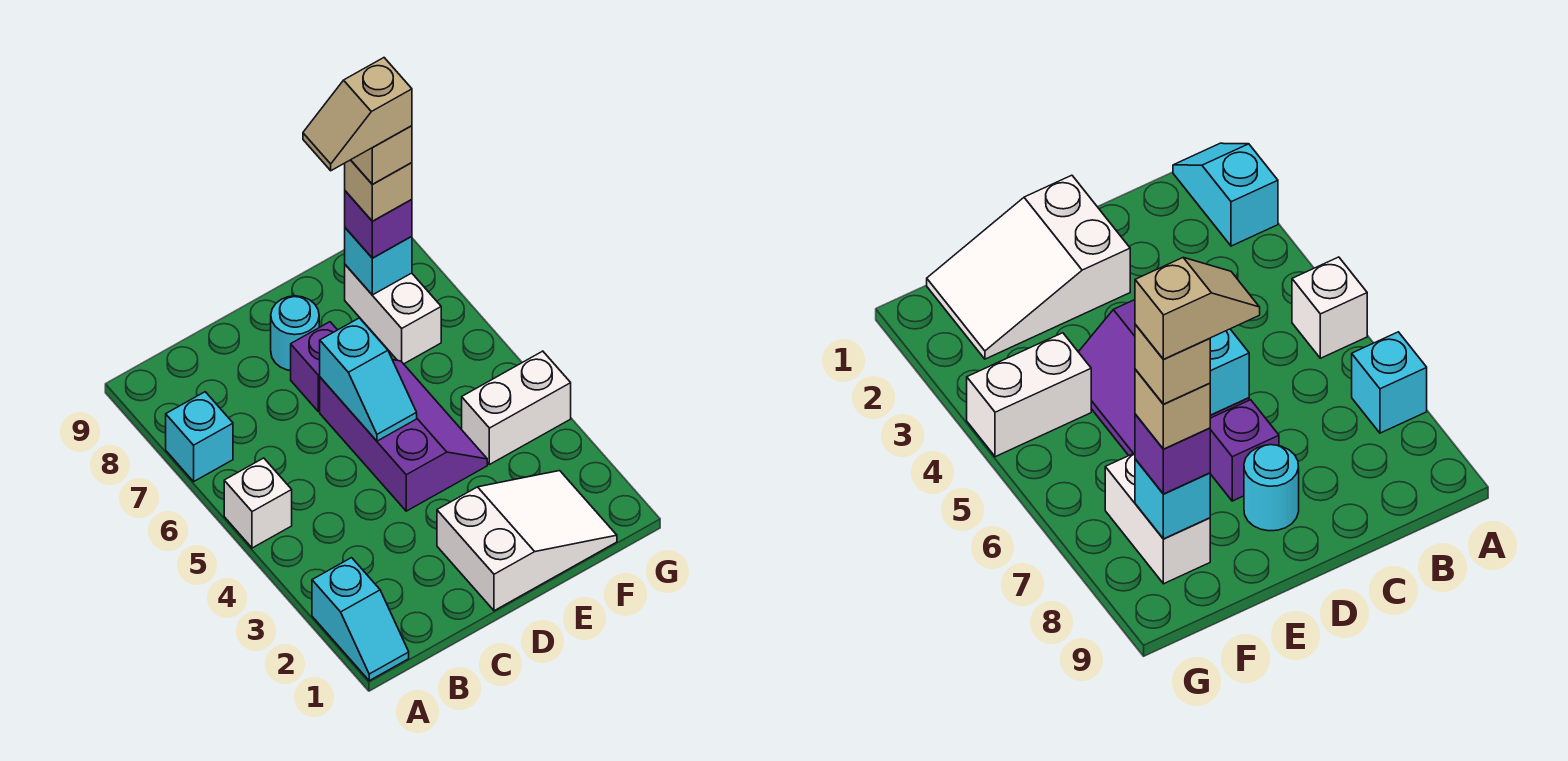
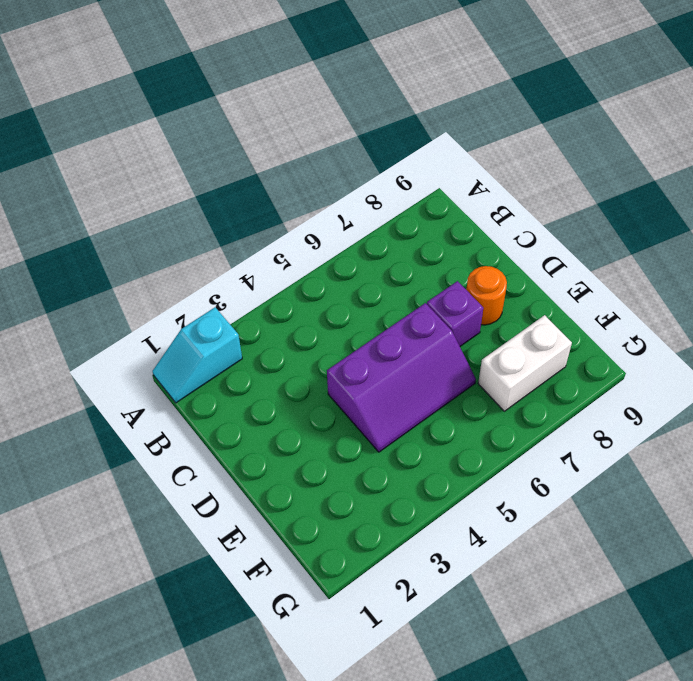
orange round brick D8 level 1 -> cyan round brick D8 level 1
none -> white brick A5 level 1
none -> cyan brick A7 level 1
none -> white slope D1:F2 level 1 top D

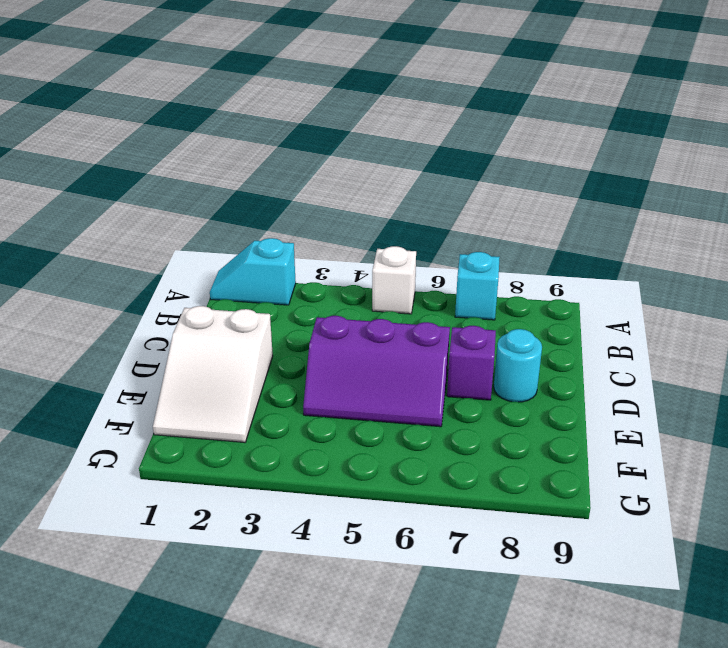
none -> white brick F4:G4 level 1
none -> white brick F7:F8 level 1
none -> cyan slope D5:D6 level 2 top 6

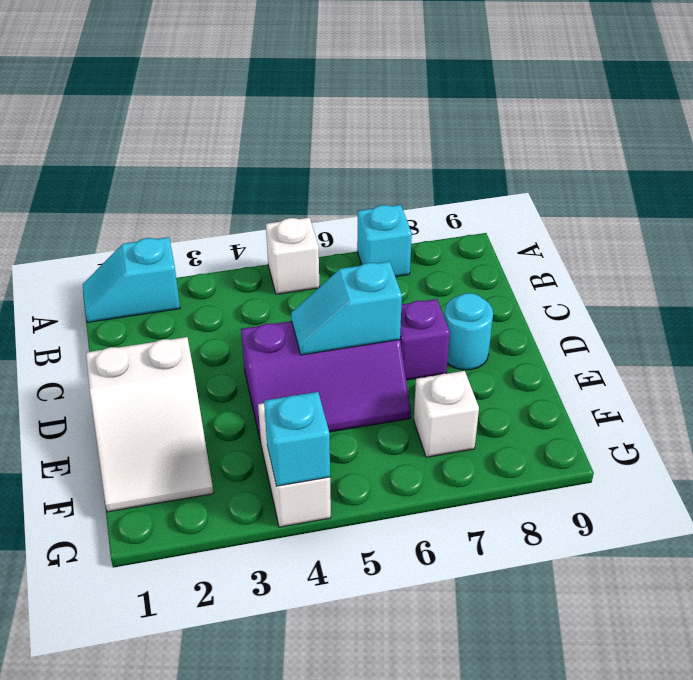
white brick F7 level 1 -> white brick F7:F8 level 1
cyan brick G4 level 2 -> cyan brick F8 level 2
none -> purple brick F8 level 3
none -> tan brick F8 level 4
none -> tan brick F8 level 5

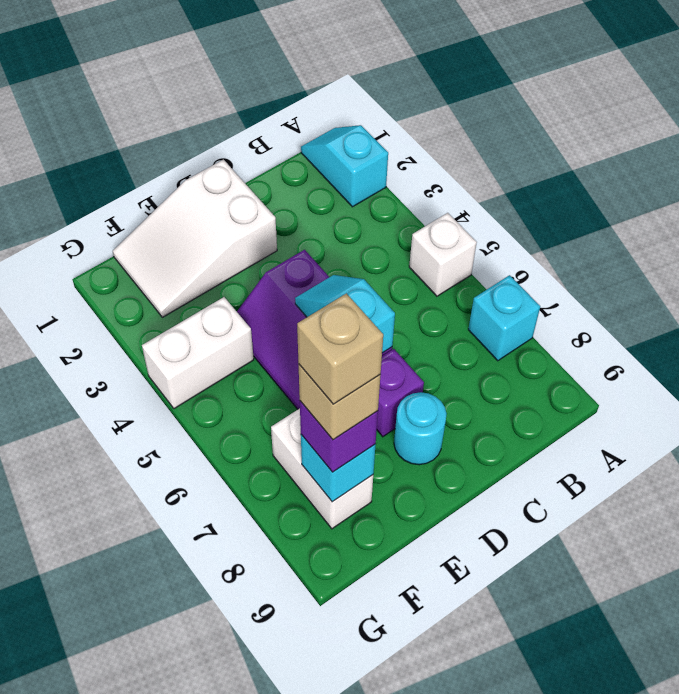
none -> tan slope E8:F8 level 6 top F

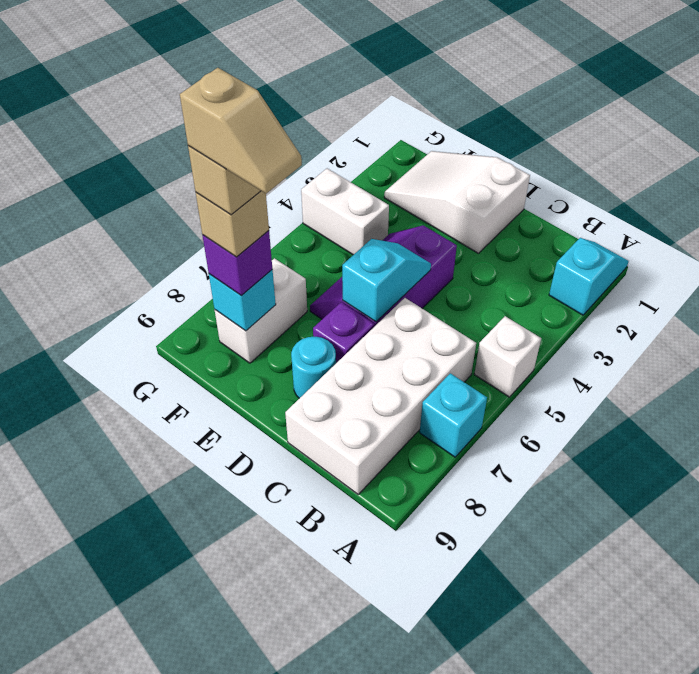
white brick B6:C9 level 1 -> none

